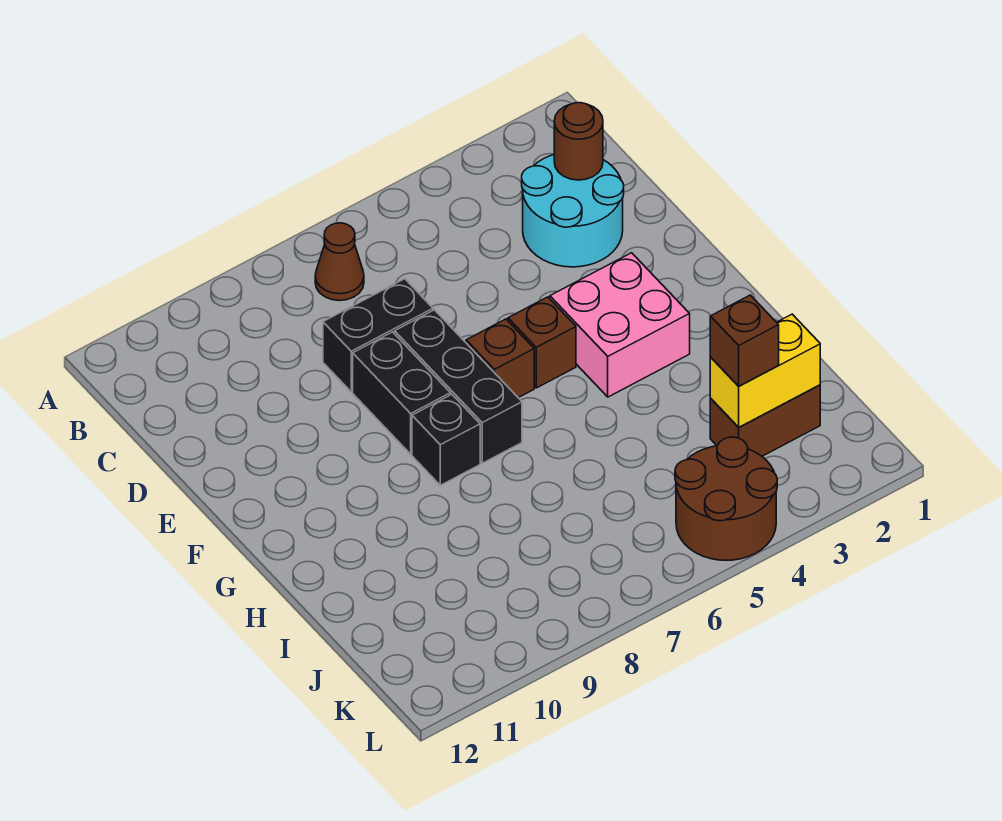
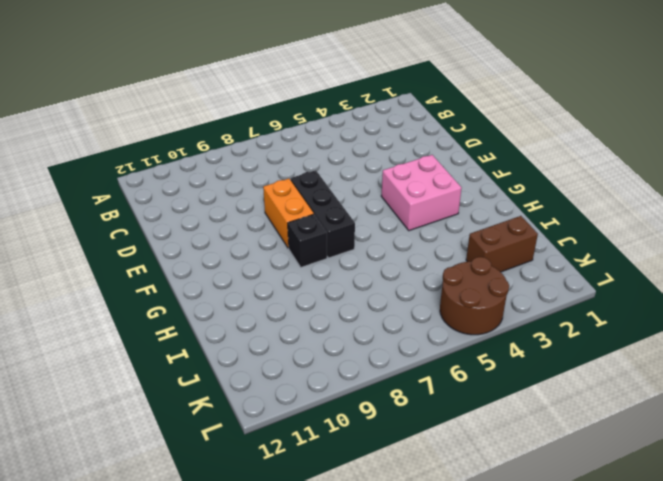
orange brick E8:F8 level 1 -> black brick E8:F8 level 1
none -> brown cone B7 level 1
none -> cyan round brick C2:D3 level 1
none -> black brick D7:D8 level 1

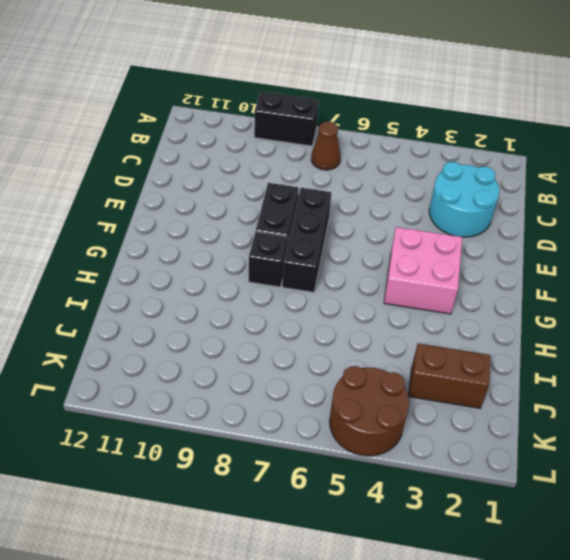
black brick A8:A9 level 1 -> black brick D7:D8 level 1
none -> brown brick F5 level 1
none -> brown brick F6 level 1
none -> brown round brick C2 level 2

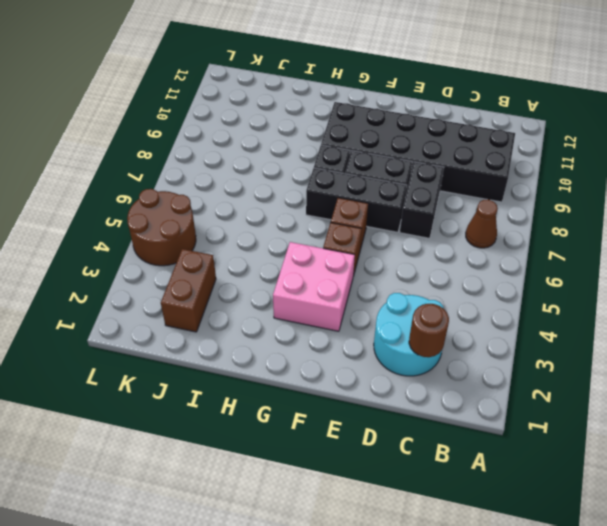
black brick B9:G10 level 1 -> none
none -> yellow brick J2:J3 level 2
none -> brown brick J3 level 3

